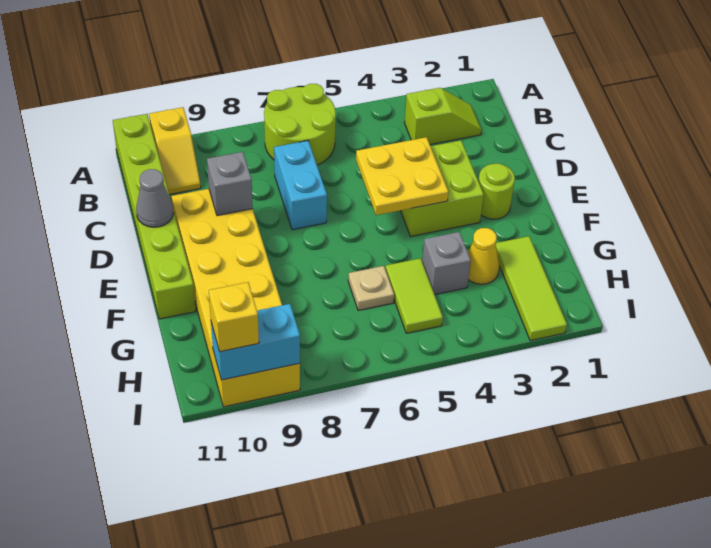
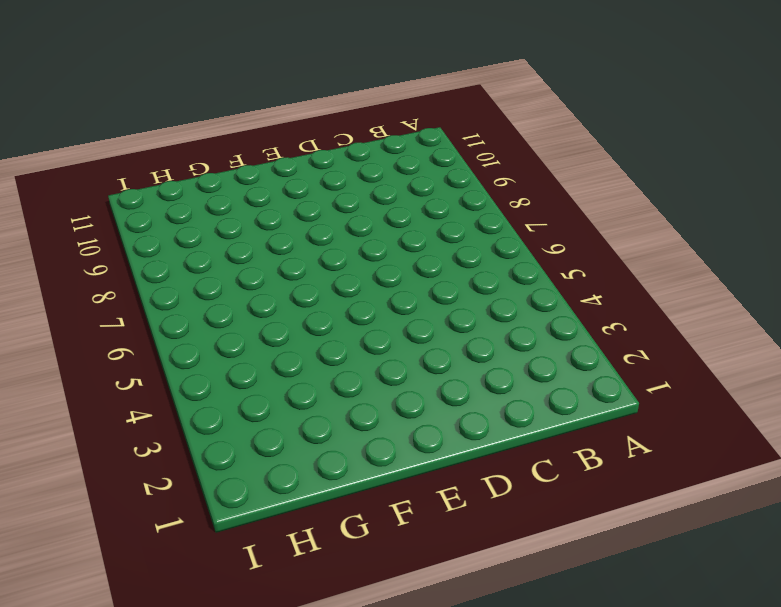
none -> lime round brick A6:B7 level 1
none -> yellow slope A10:B10 level 1 top A
none -> lime brick A11:F11 level 1

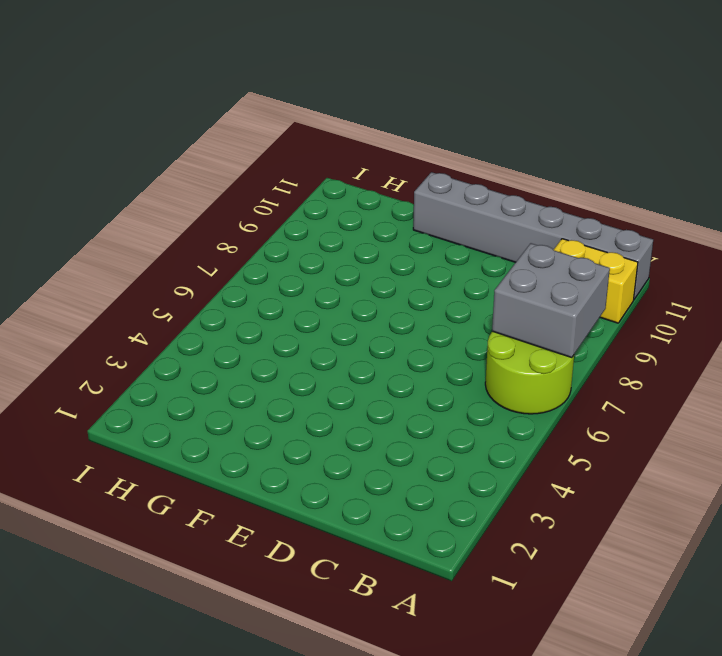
grey brick A7:B8 level 2 -> none
yellow brick A10:B10 level 1 -> yellow slope A10:B10 level 1 top A
grey brick A11:F11 level 1 -> lime brick A11:F11 level 1
none -> lime slope B2:B3 level 1 top 3
none -> cyan brick C7:D7 level 1
none -> lime brick D3:E4 level 1

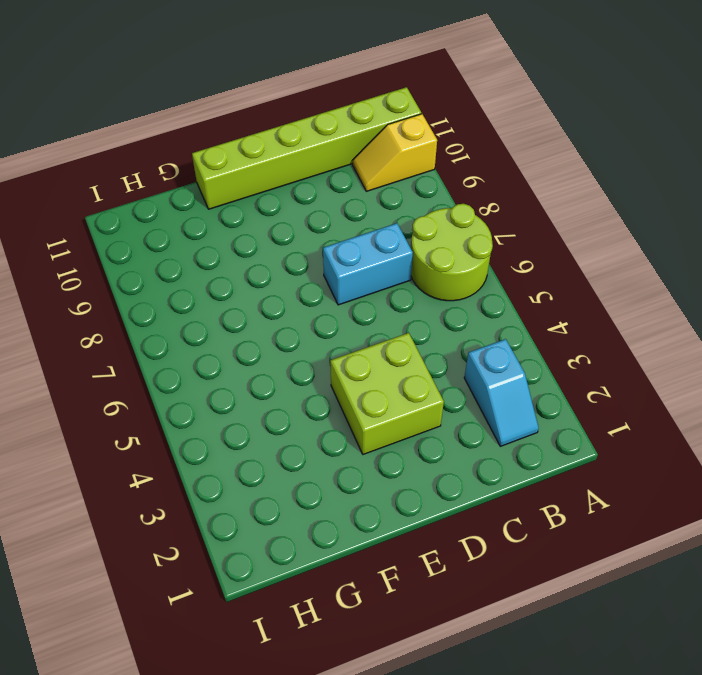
cyan slope B2:B3 level 1 top 3 -> lime slope B2:B3 level 1 top 3
none -> yellow brick D9:I10 level 1
none -> lime round brick E2 level 1
none -> lime tile G2:I2 level 1

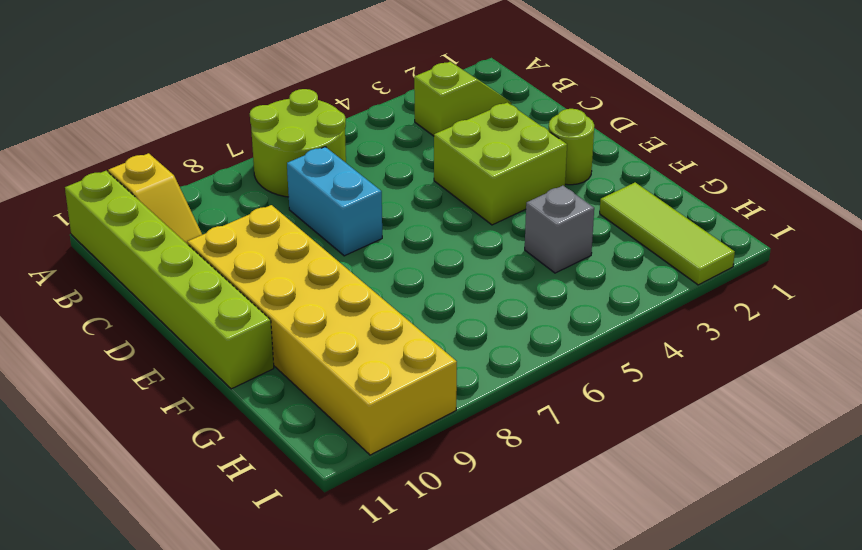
none -> yellow cone G3 level 1
none -> lime tile G5:H5 level 1
none -> tan plate G6 level 1

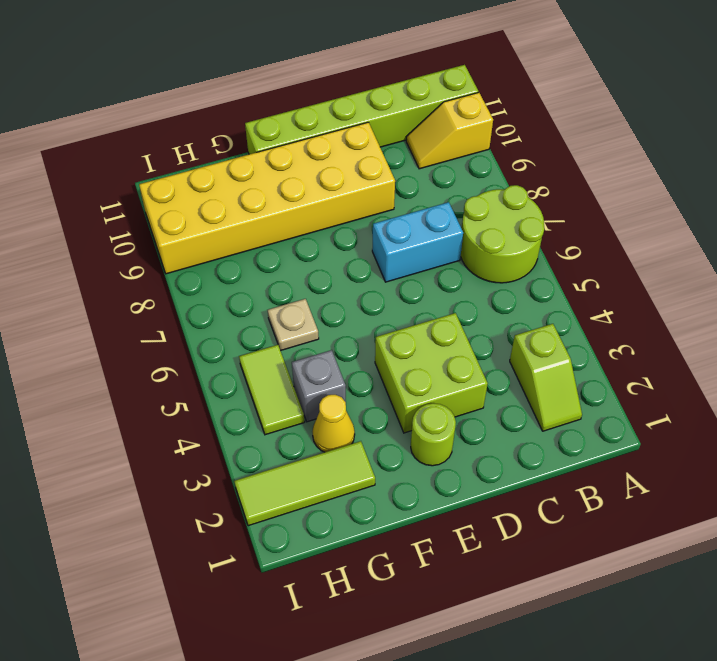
lime tile H4:H5 level 1 -> lime tile G5:H5 level 1
none -> yellow plate D4:E5 level 2
none -> grey brick D9 level 2
none -> grey cone D11 level 2

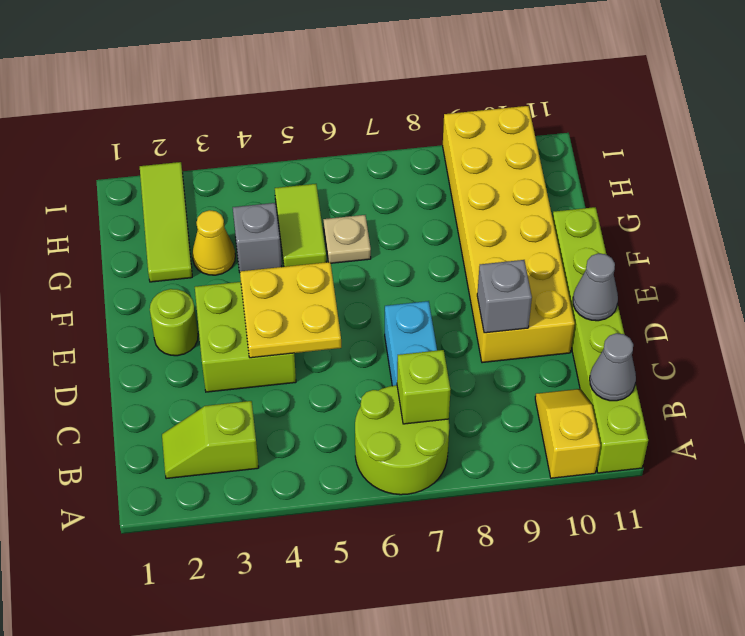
lime brick B7 level 2 -> none
grey cone B11 level 2 -> none
none -> cyan brick I9:I10 level 2
none -> yellow brick I10 level 3

